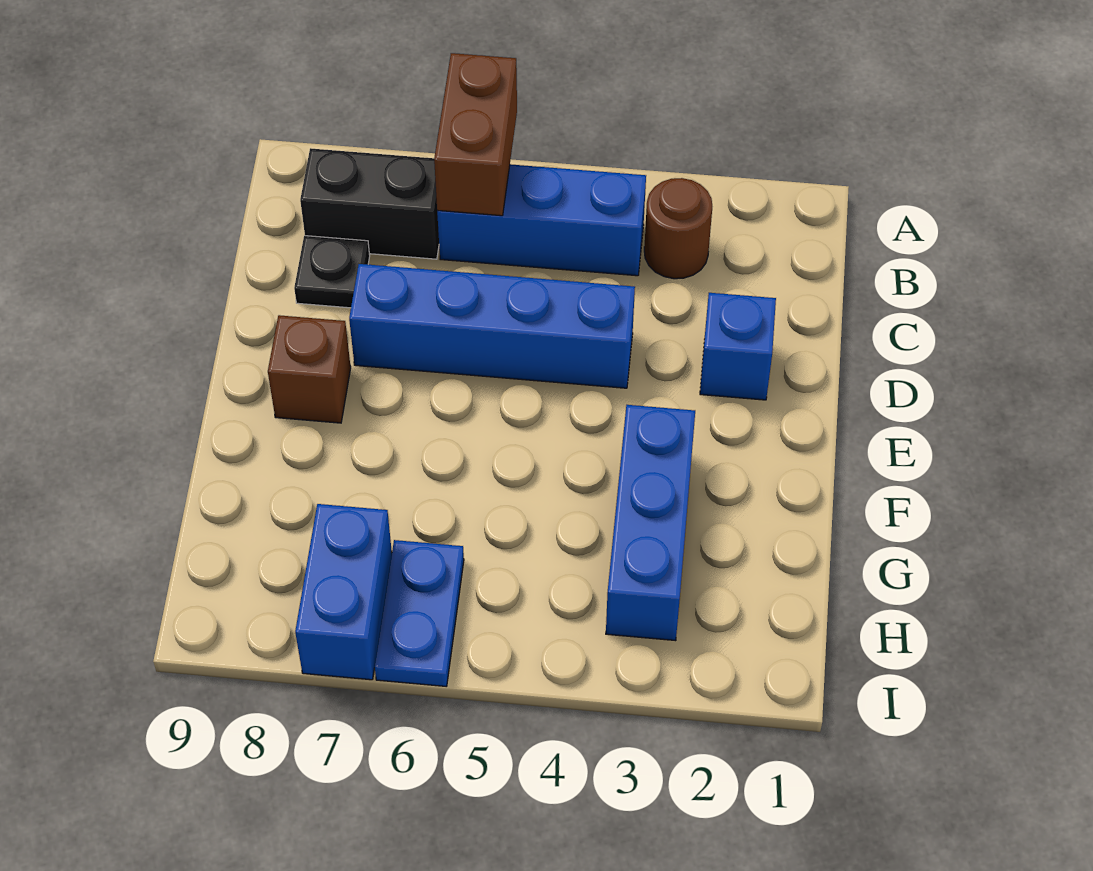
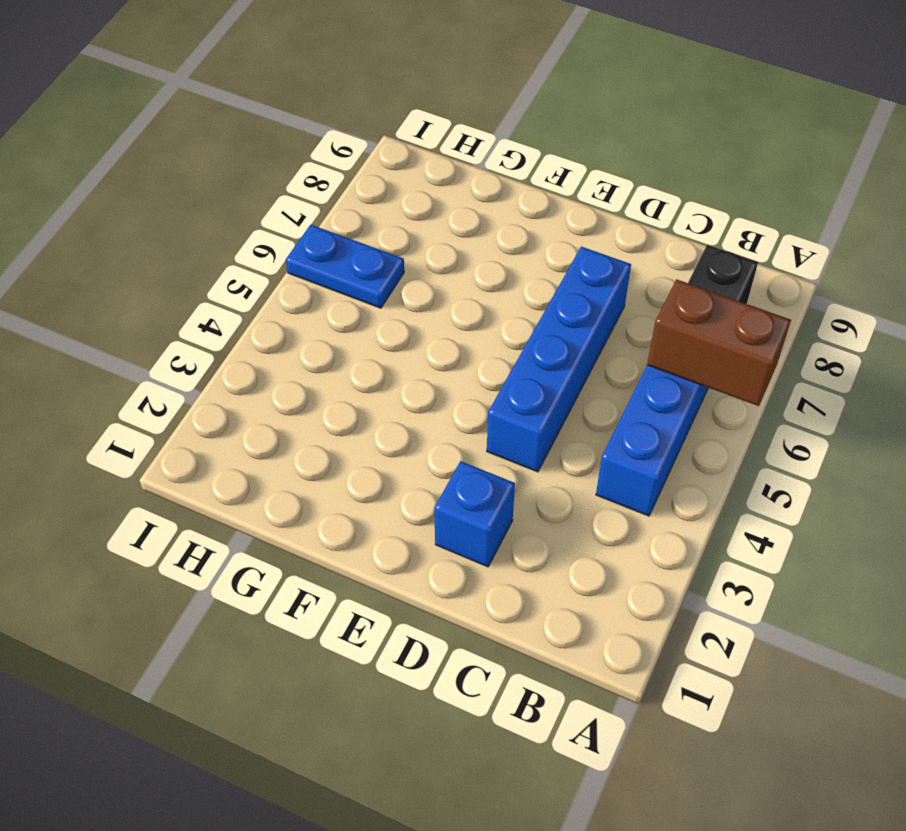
none -> brown round brick B3 level 1
none -> black plate C8 level 1

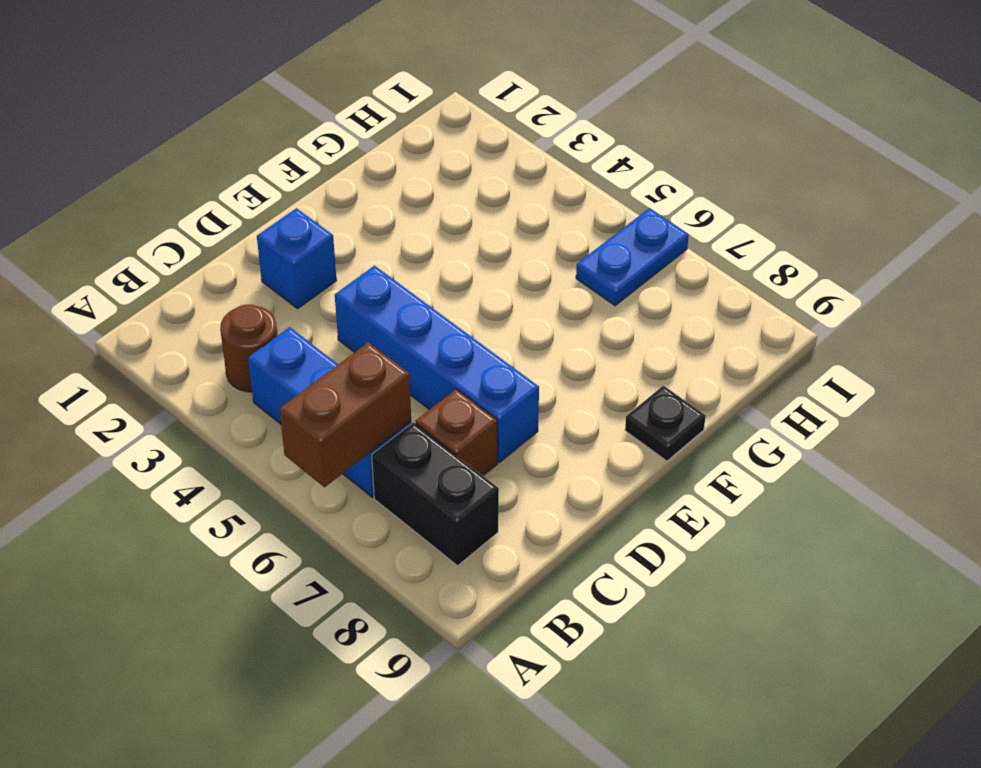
brown brick C7 level 1 -> brown brick E8 level 1
black plate F9 level 1 -> black plate C8 level 1
none -> blue brick F3:H3 level 1
none -> blue brick H7:I7 level 1

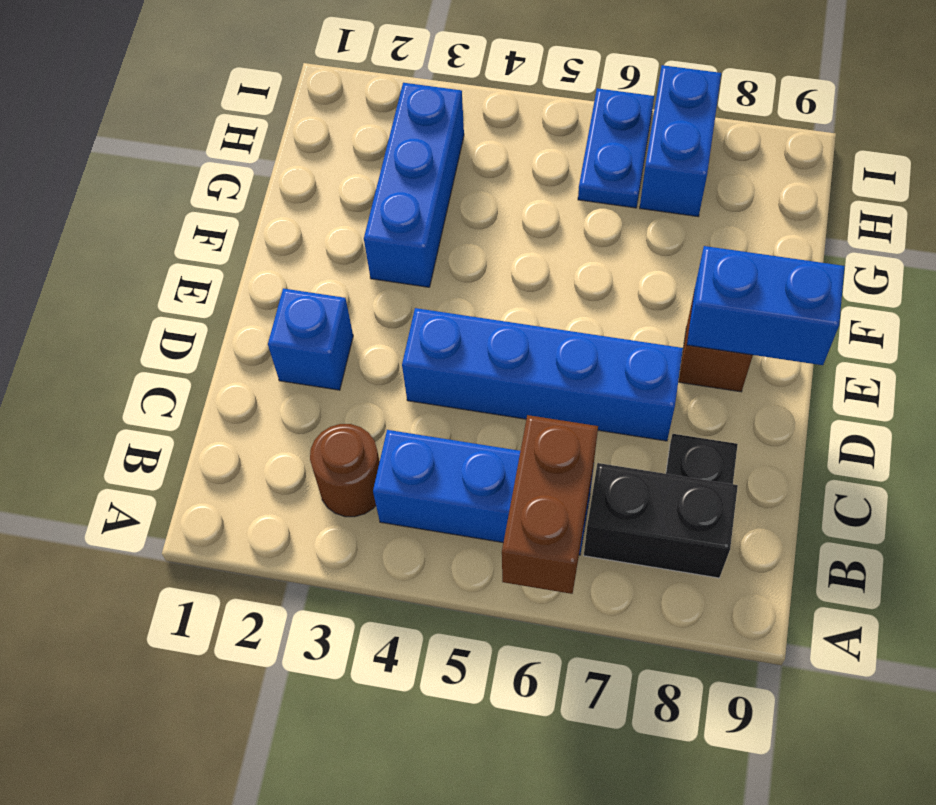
blue brick E8:E9 level 2 -> none

